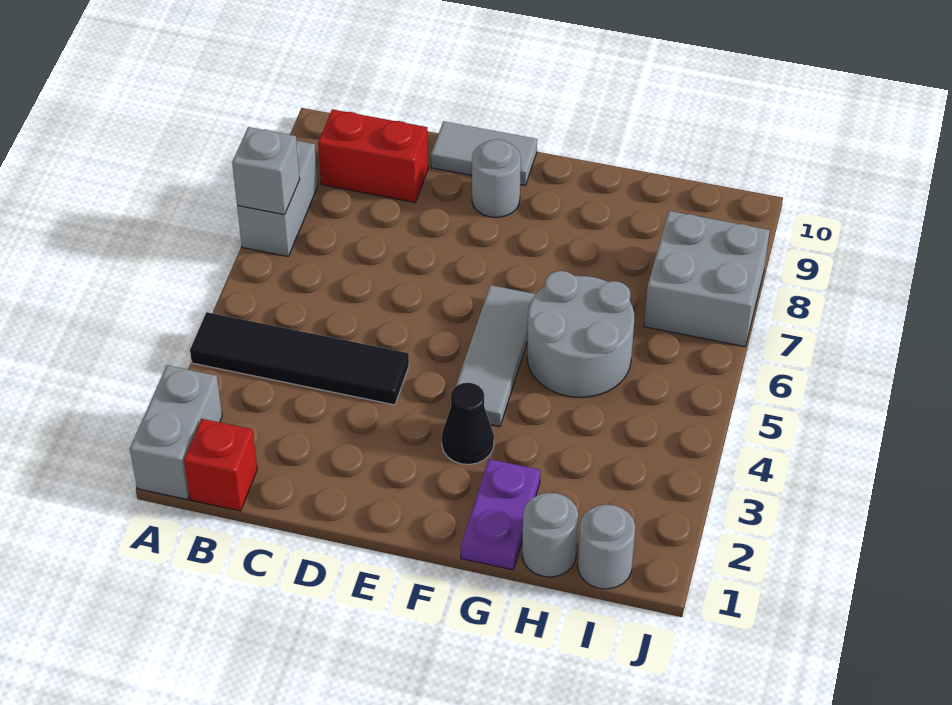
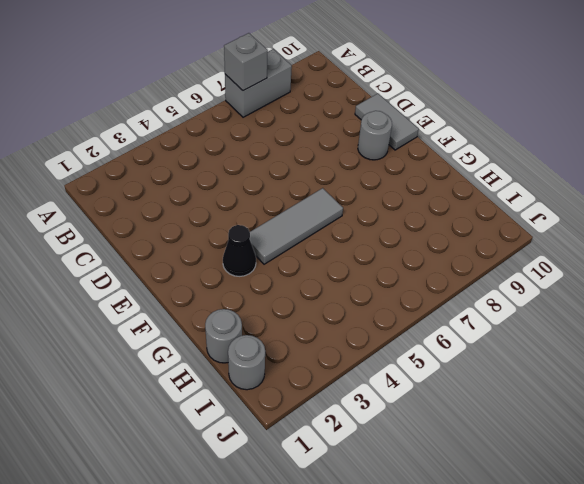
none -> grey brick A1:A2 level 1
none -> black tile A4:D4 level 1
none -> red brick B1 level 1

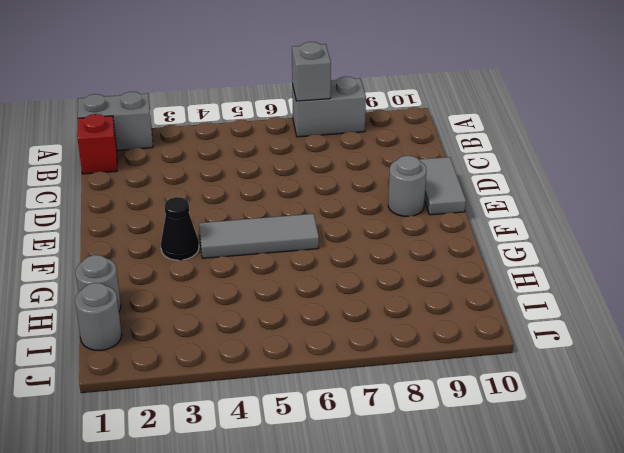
none -> black tile A4:D4 level 1
none -> red brick B9:C9 level 1
none -> purple plate G1:G2 level 1

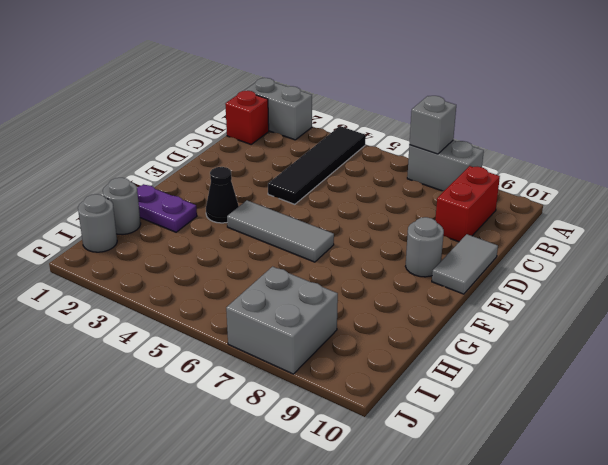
none -> grey round brick G5:H6 level 1

